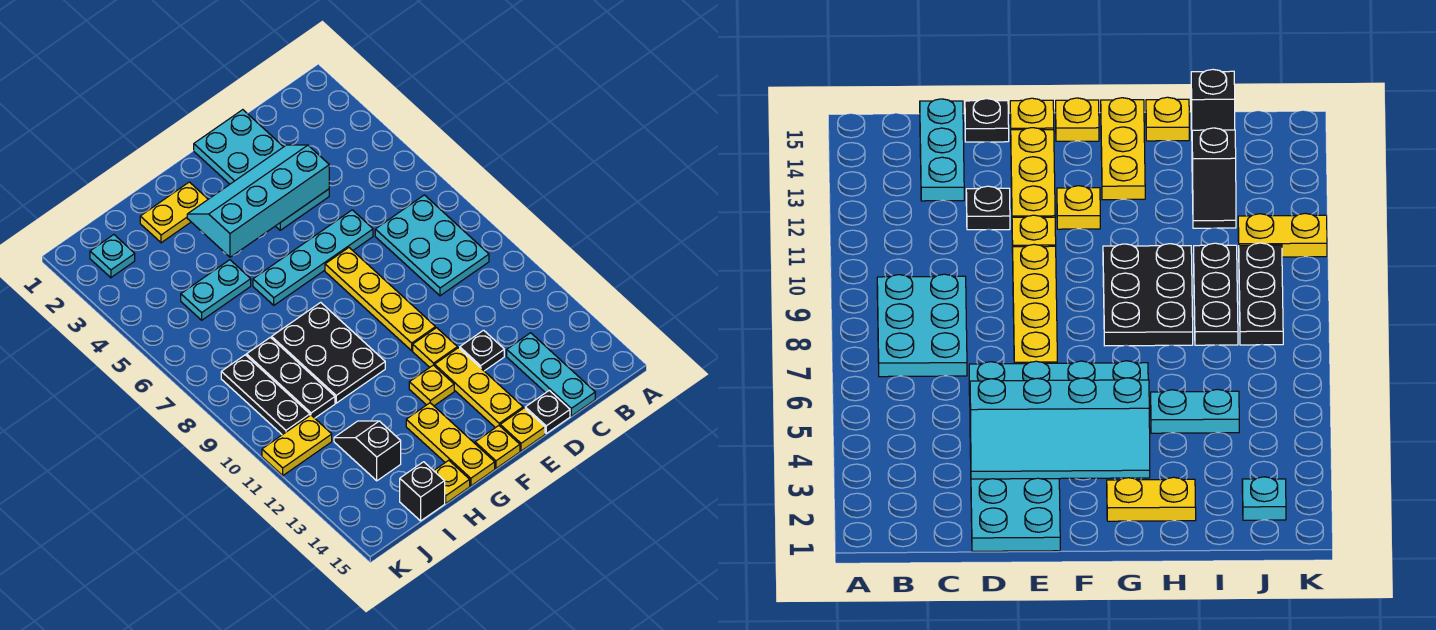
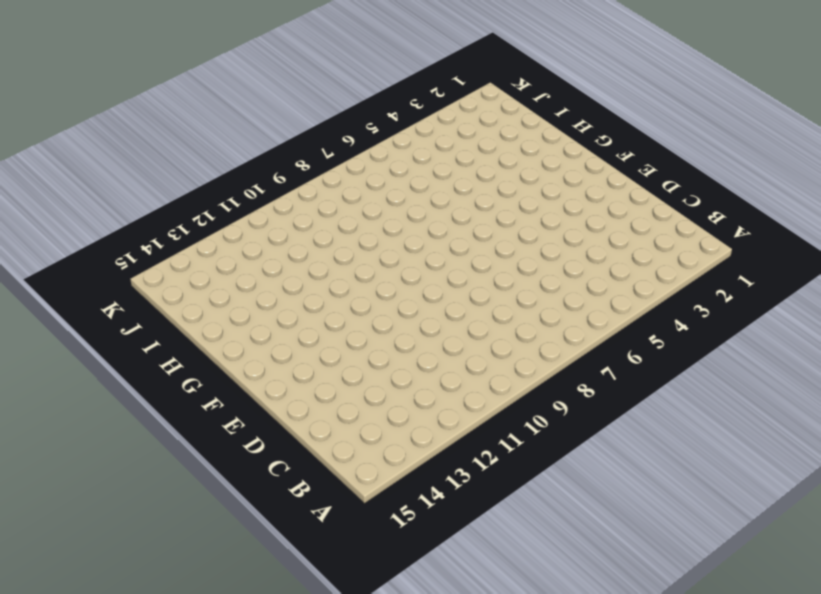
none -> cyan plate B7:C9 level 1
none -> cyan plate C13:C15 level 1
none -> cyan plate D1:E4 level 1

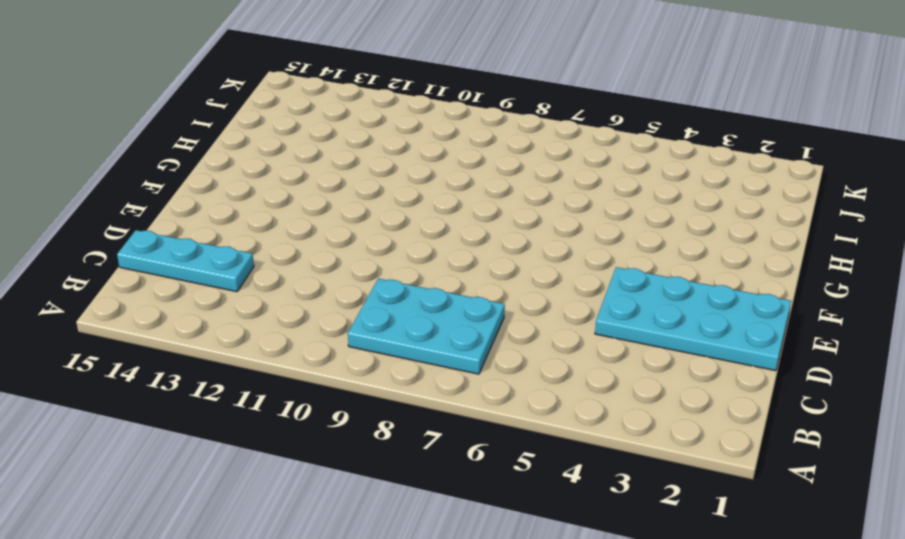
none -> cyan plate D6:G6 level 1
none -> black plate D12 level 1
none -> black plate D15 level 1

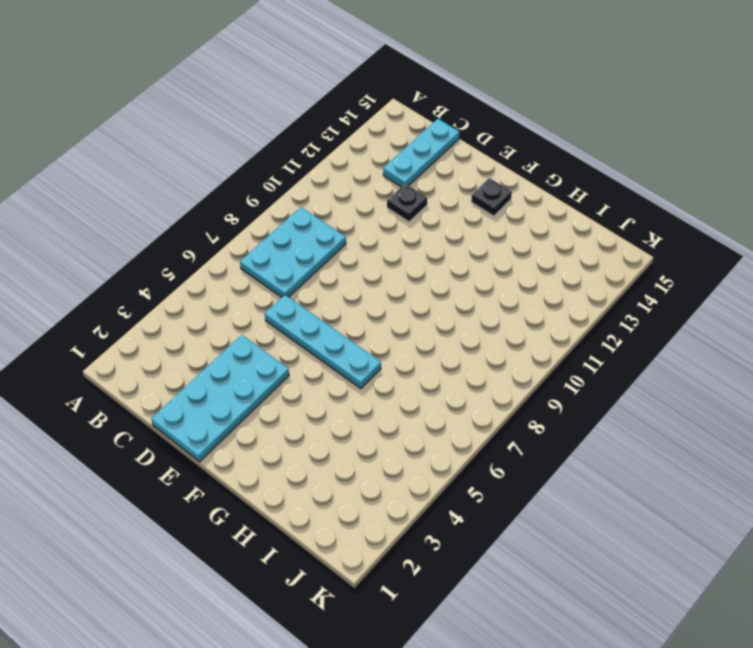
black plate F14 level 1 -> black plate D15 level 1
none -> yellow plate E7:E10 level 1
none -> yellow plate E11 level 1
none -> yellow plate E12:E14 level 1

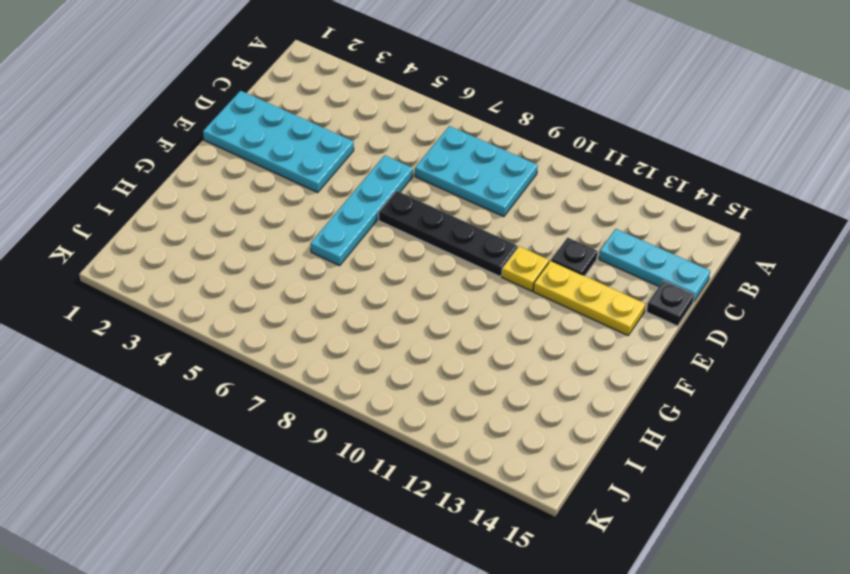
black plate E7:E10 level 1 -> yellow plate E7:E10 level 1
none -> yellow plate E15 level 1
none -> yellow plate F12 level 1
none -> yellow plate F15 level 1

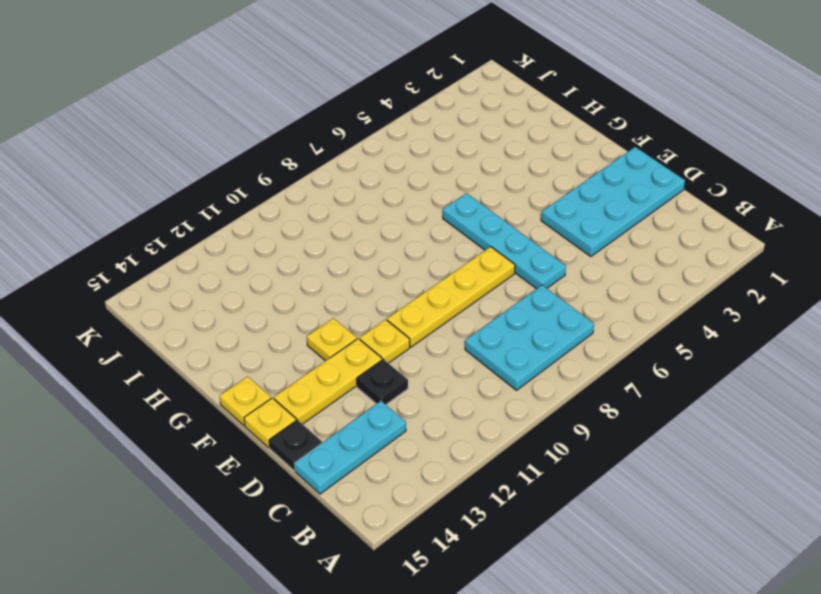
none -> yellow plate G2:H2 level 1
none -> black plate G8:H10 level 1
none -> yellow plate G13:G15 level 1

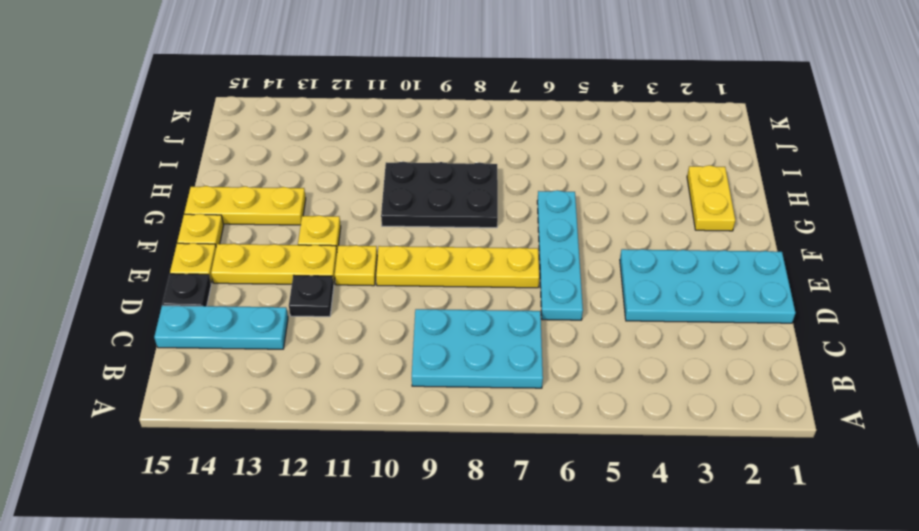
none -> cyan plate H5:I5 level 1
none -> yellow plate H15 level 1
none -> black plate I8:I10 level 1

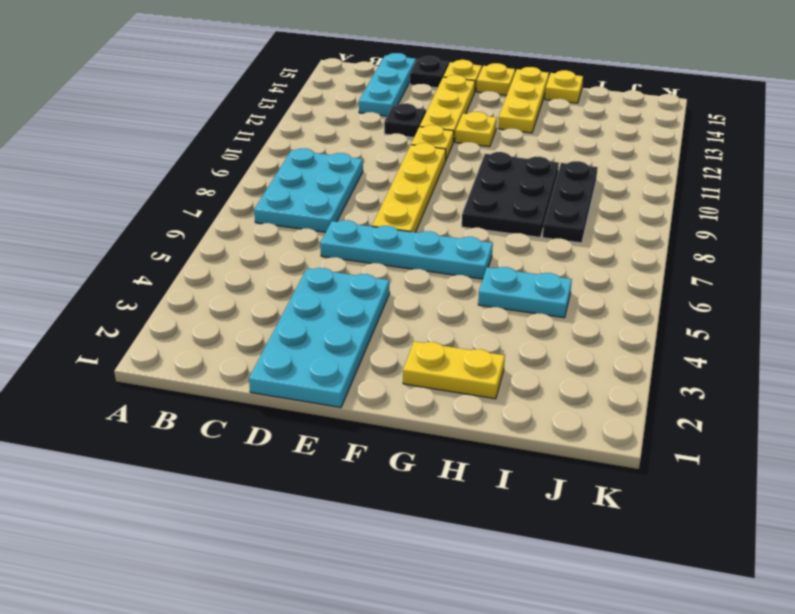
none -> black slope I12:I13 level 1 top 13
none -> black brick I15 level 1
none -> cyan plate J2 level 1

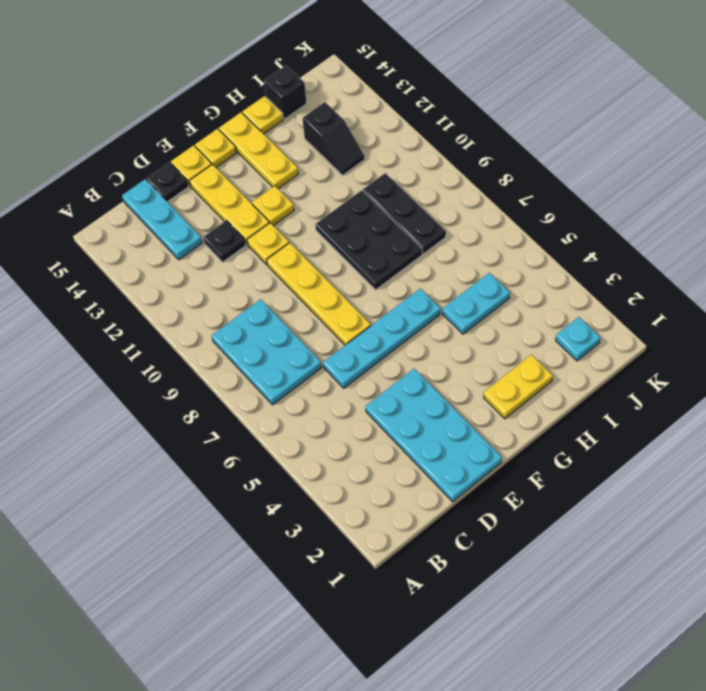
none -> black plate J8:J10 level 1
none -> yellow plate J11:K11 level 1
none -> cyan slope D3:G4 level 2 top 4

